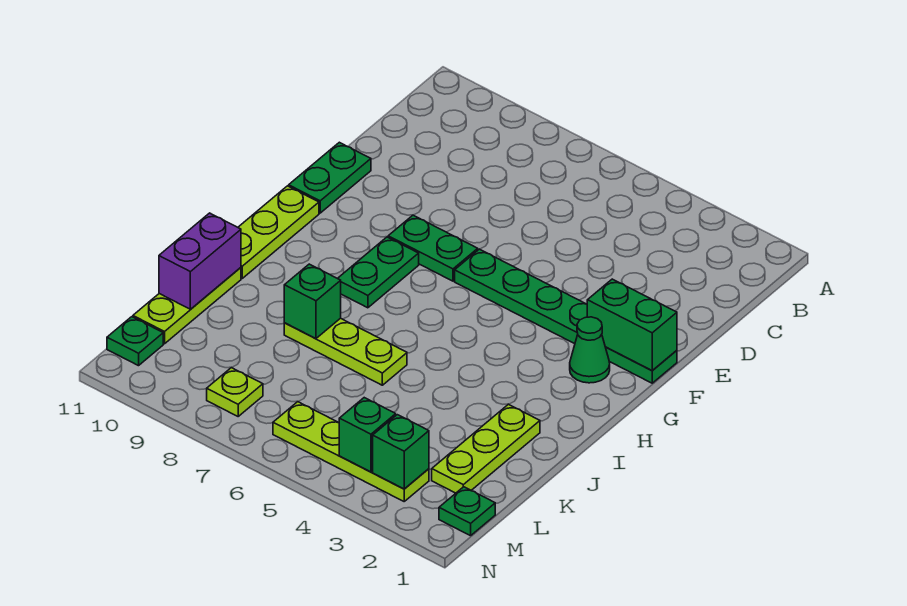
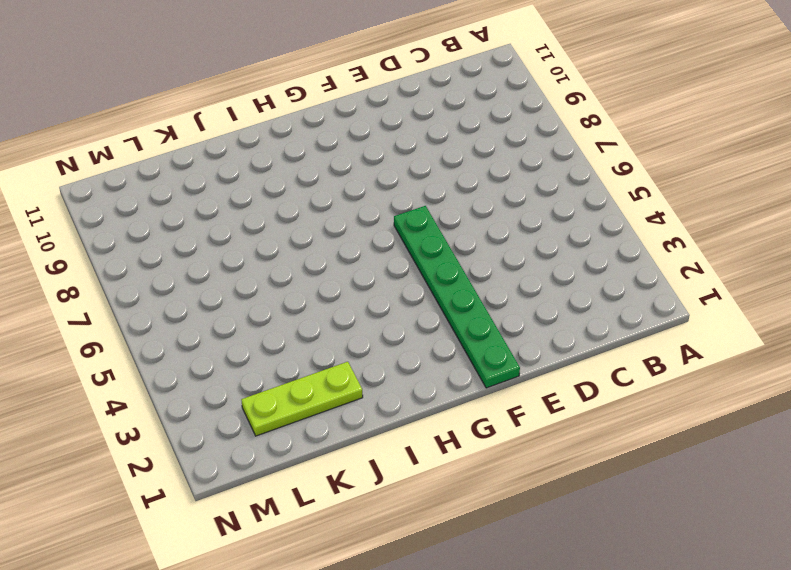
none -> green plate E11:F11 level 1
none -> green plate F7:F8 level 1
none -> green cone G2 level 1

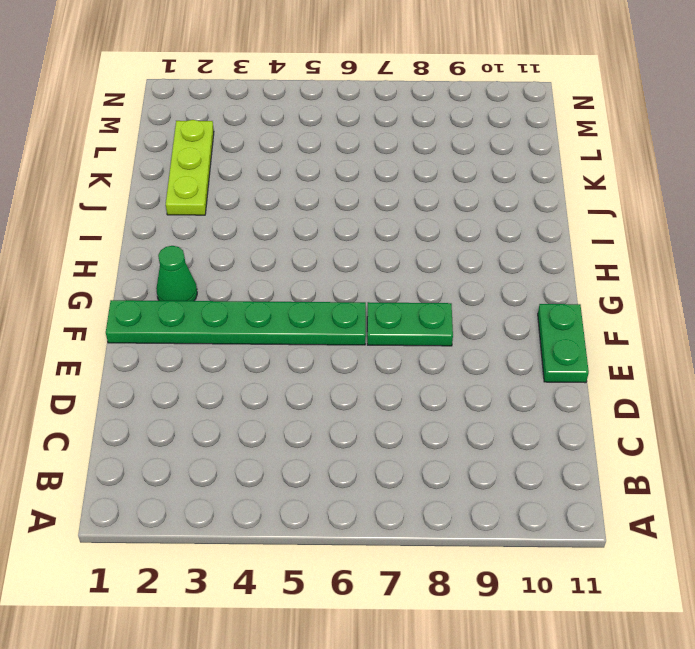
none -> green plate G8:H8 level 1
none -> lime plate G11:I11 level 1
none -> lime plate J6:J8 level 1

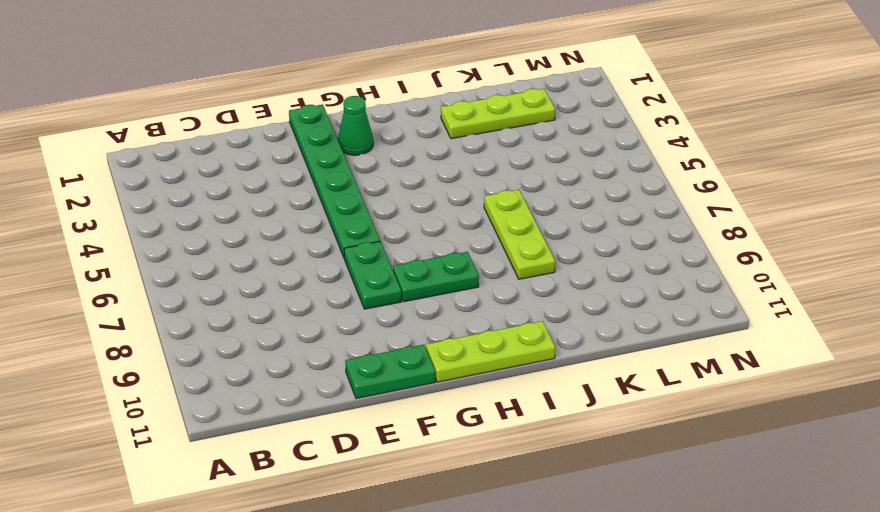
none -> lime plate J11:L11 level 1
none -> green plate M1 level 1
none -> lime plate M3:M6 level 1

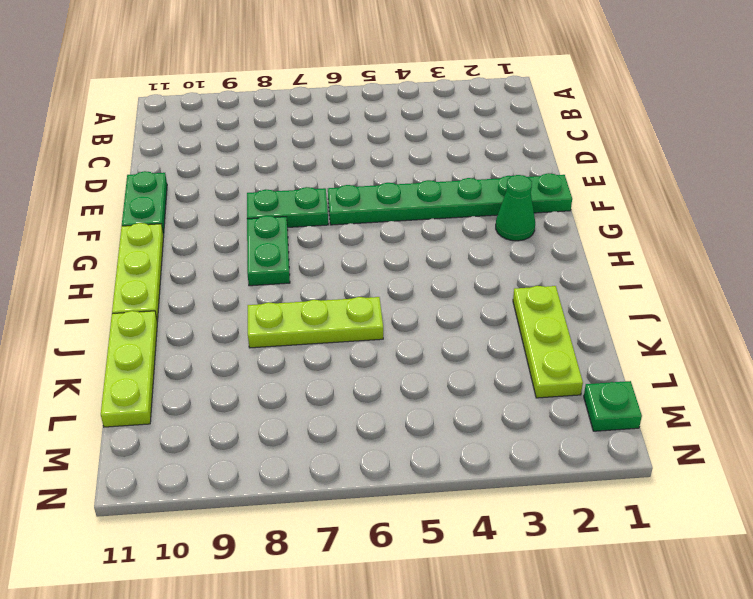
none -> lime plate M3:M6 level 1
none -> lime plate M8 level 1
none -> green plate M11 level 1

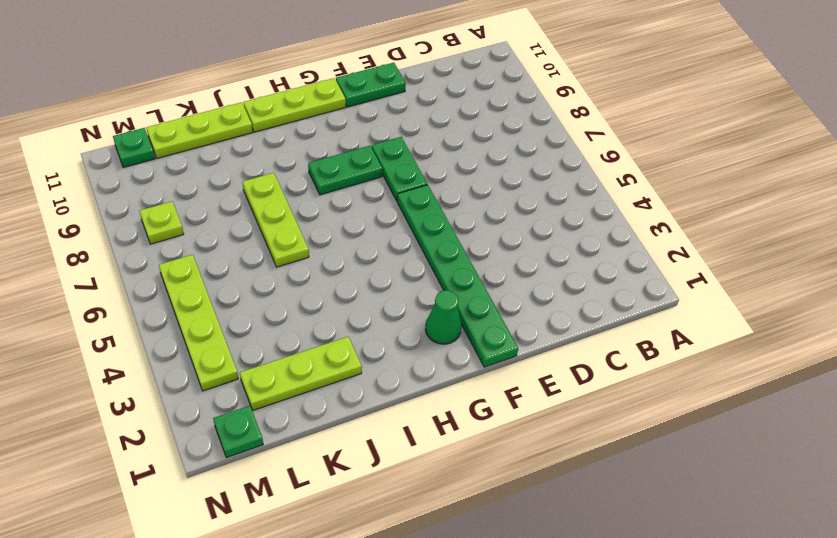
none -> green brick F1:F2 level 2
none -> green brick J8 level 2
none -> purple brick J11:K11 level 2

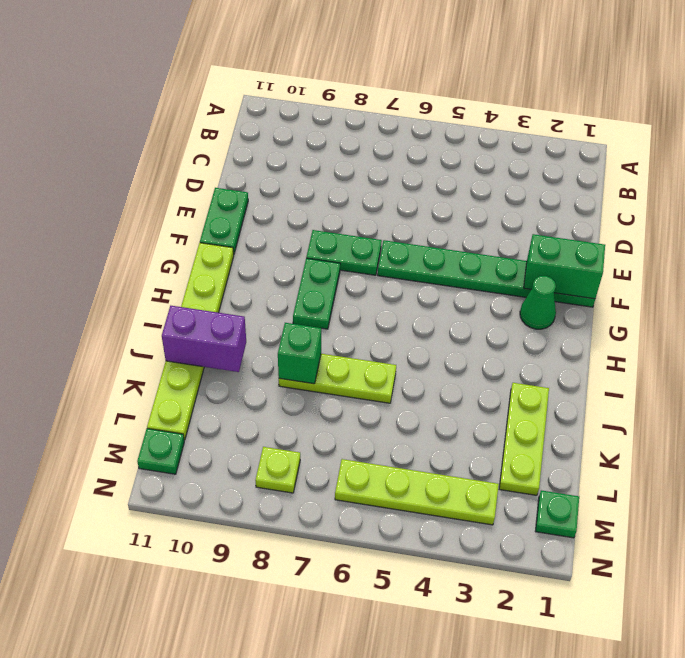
purple brick J10:J11 level 2 -> purple brick J11:K11 level 2
none -> green brick M3 level 2
none -> green brick M4 level 2

